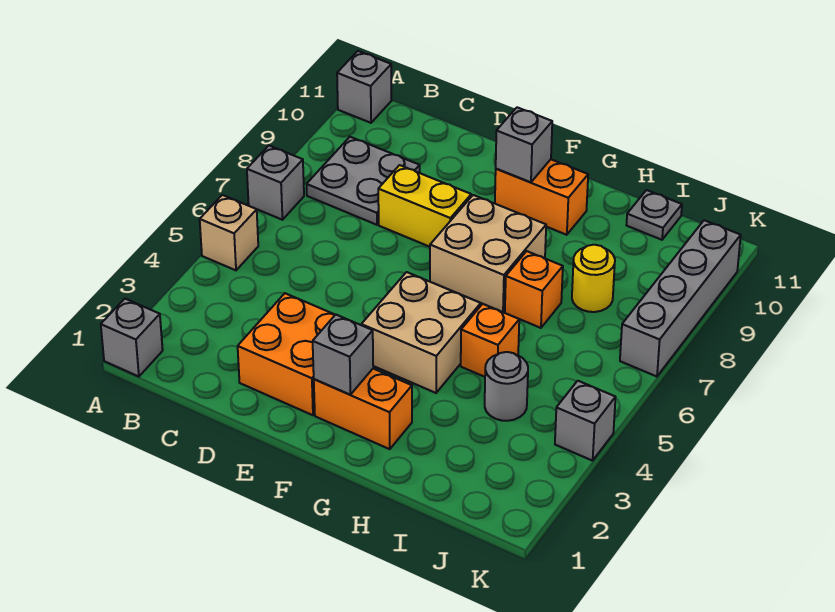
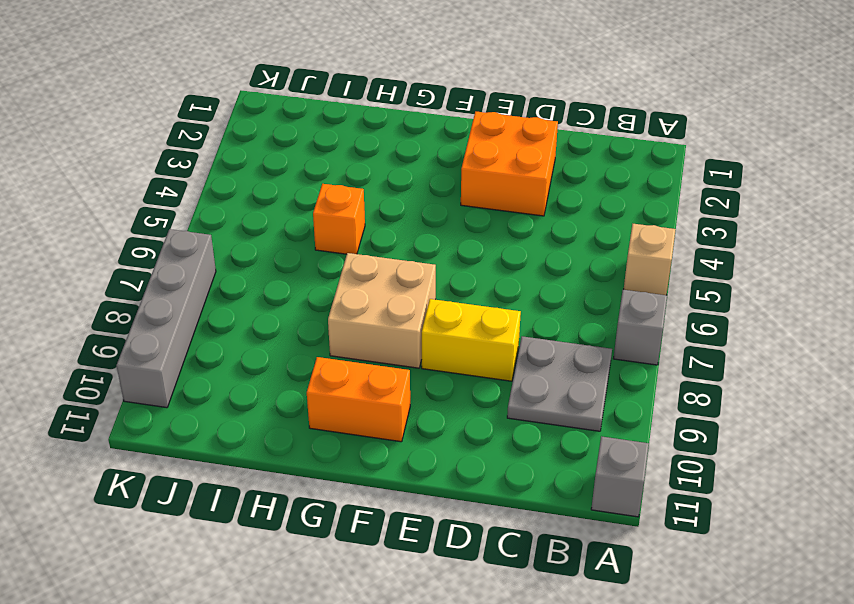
none -> grey brick A1 level 1
none -> orange brick F2:G2 level 1
none -> tan brick F4:G5 level 1

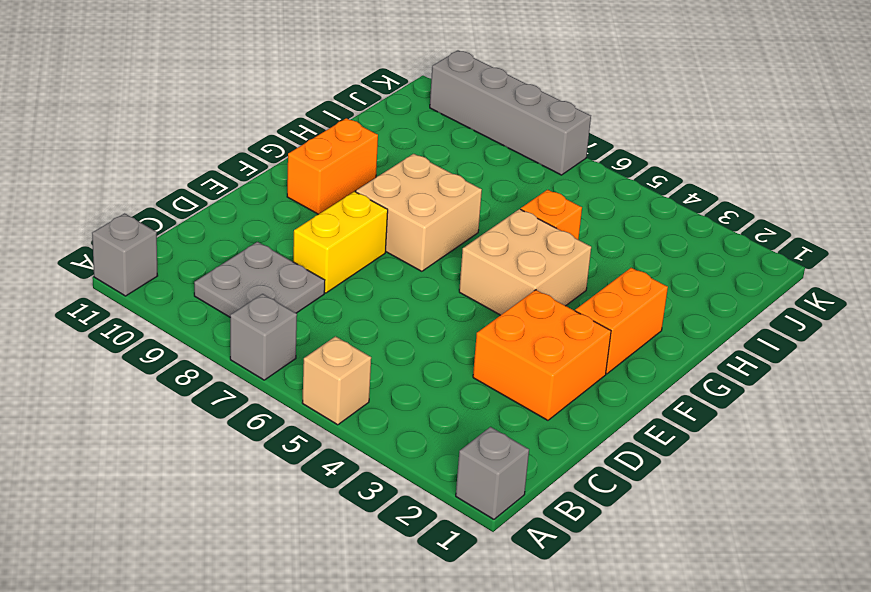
none -> orange brick H7 level 1
none -> grey round brick I4 level 1
none -> yellow round brick I8 level 1

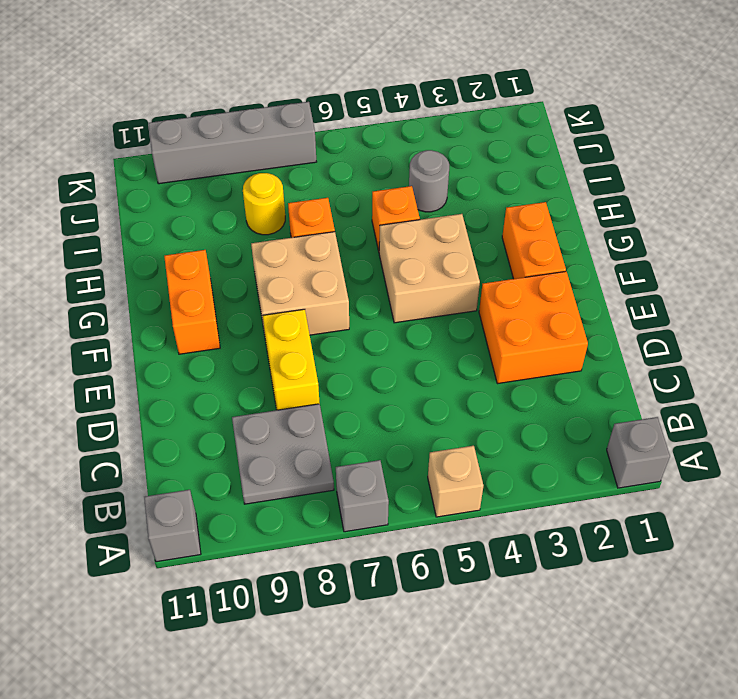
none -> grey plate I11 level 1
none -> grey brick K4 level 1
none -> grey brick F2 level 2

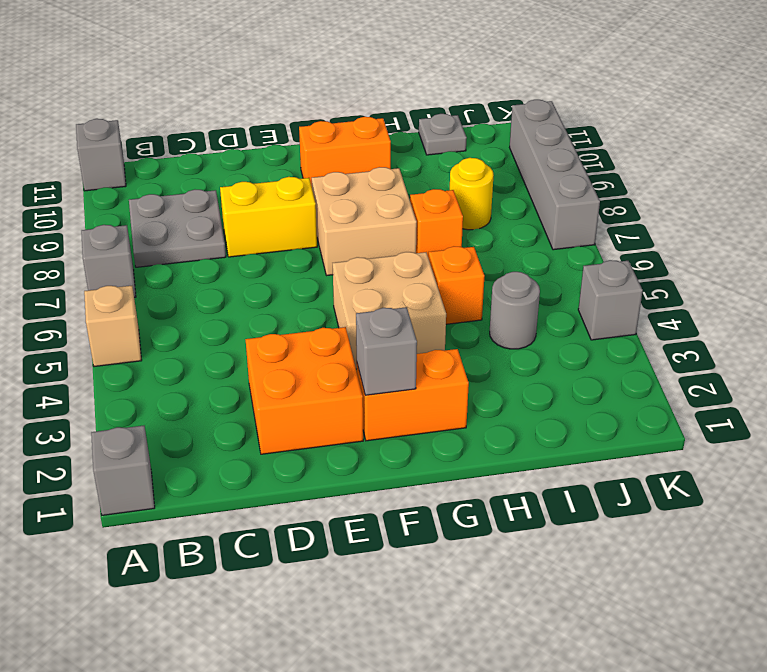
none -> grey brick F10 level 2

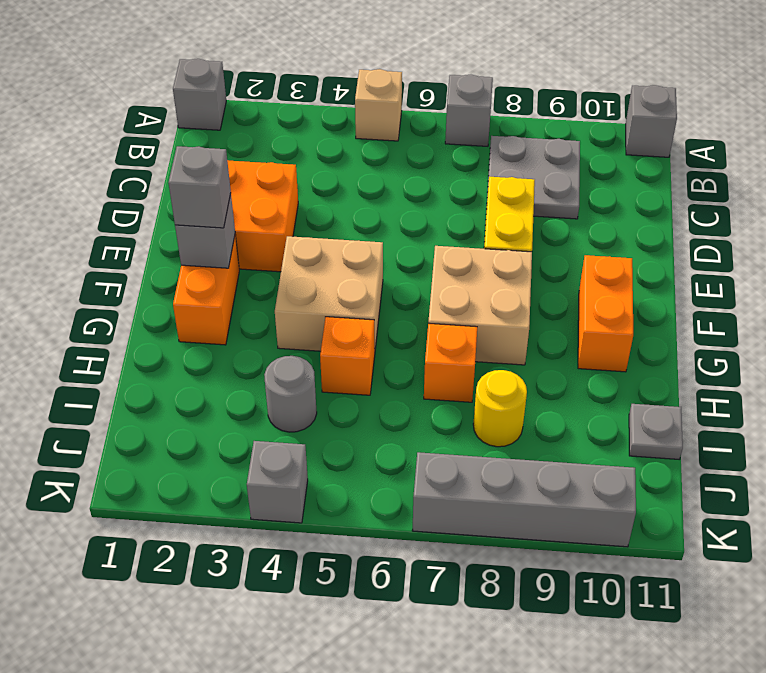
grey brick F2 level 3 -> grey brick F10 level 2

